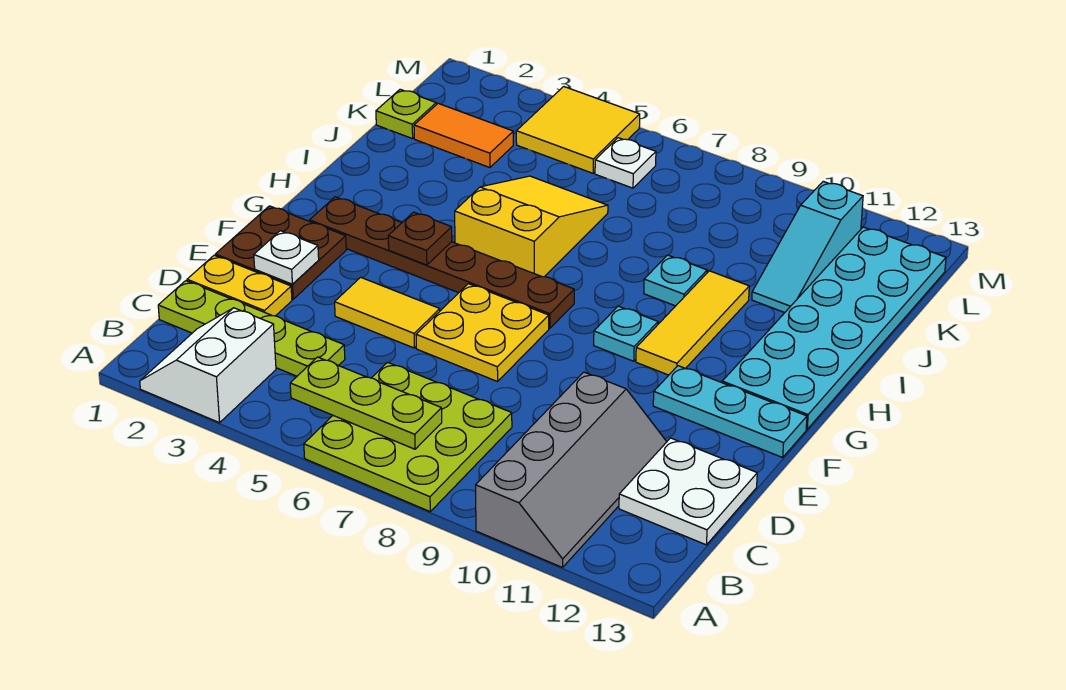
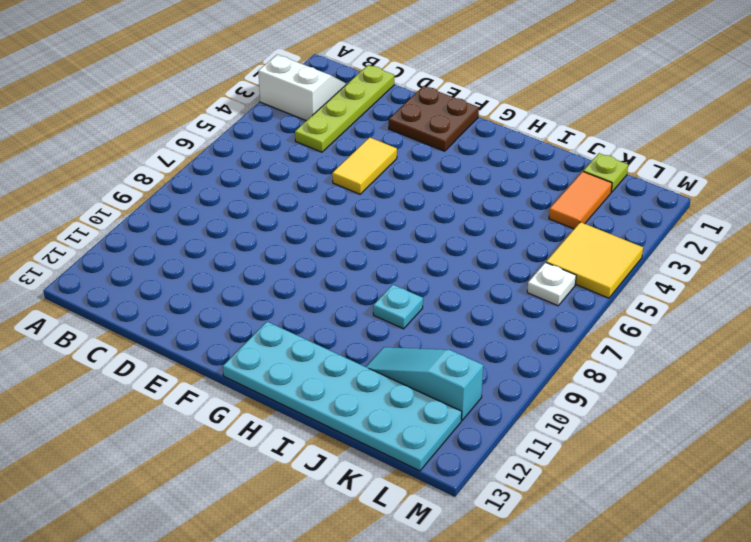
none -> lime plate A6:C8 level 1
none -> grey slope A10:D11 level 1 top 10
none -> white plate C12:D13 level 1

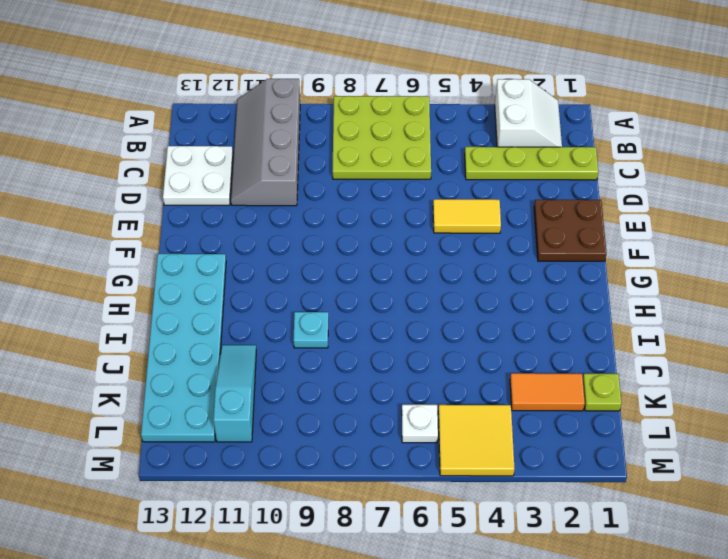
none -> yellow plate D1:D2 level 1
none -> yellow plate E6:F7 level 1
none -> cyan plate F11:F13 level 1

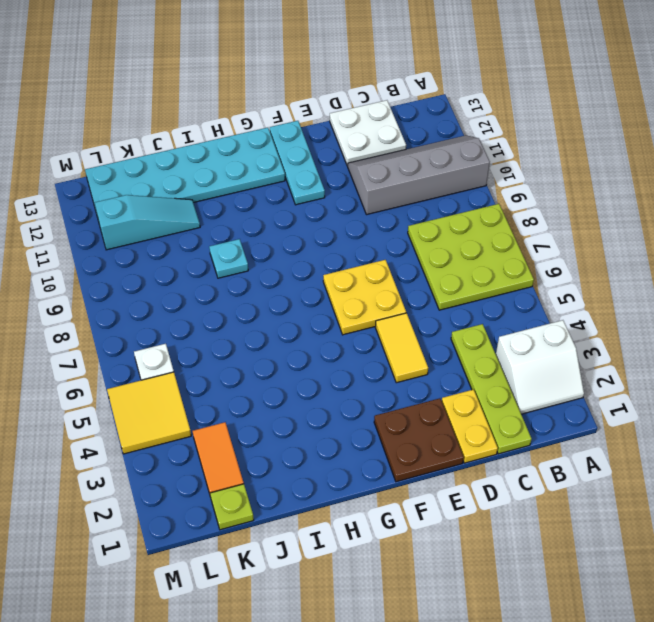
none -> brown plate G2:G7 level 1
none -> cyan plate G9 level 1
none -> yellow tile G10:I10 level 1

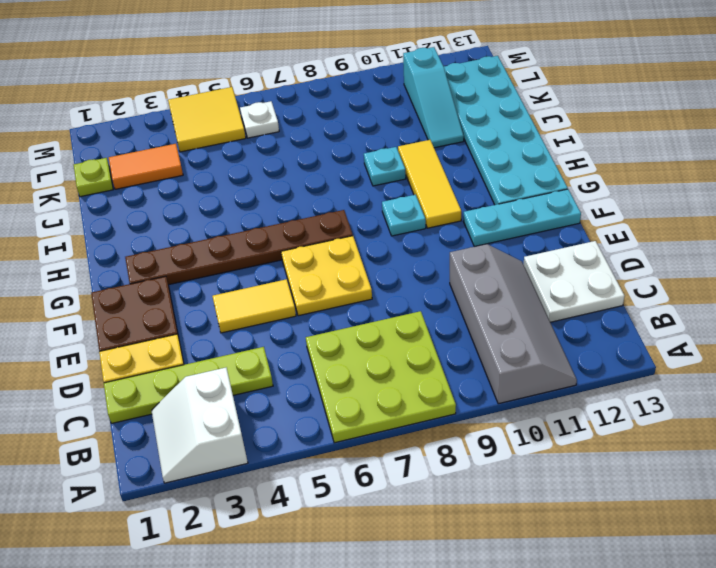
none -> yellow slope H5:J6 level 1 top H
none -> lime plate B5:B7 level 2
none -> white plate E2 level 2

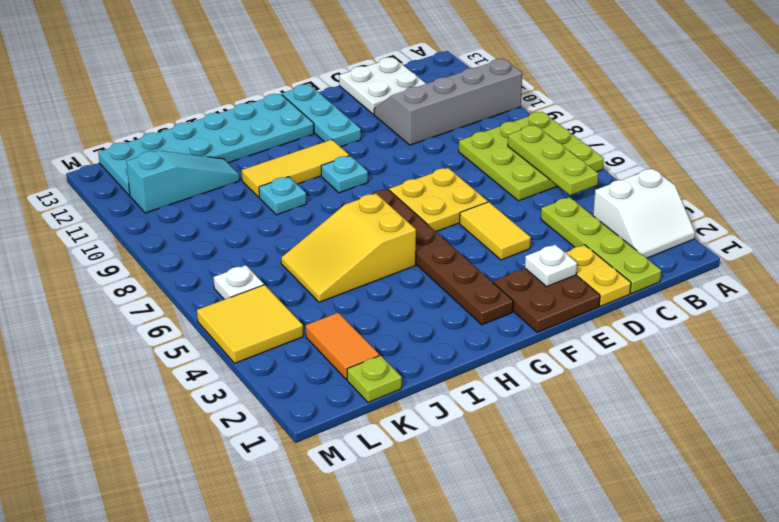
none -> brown plate G4 level 2

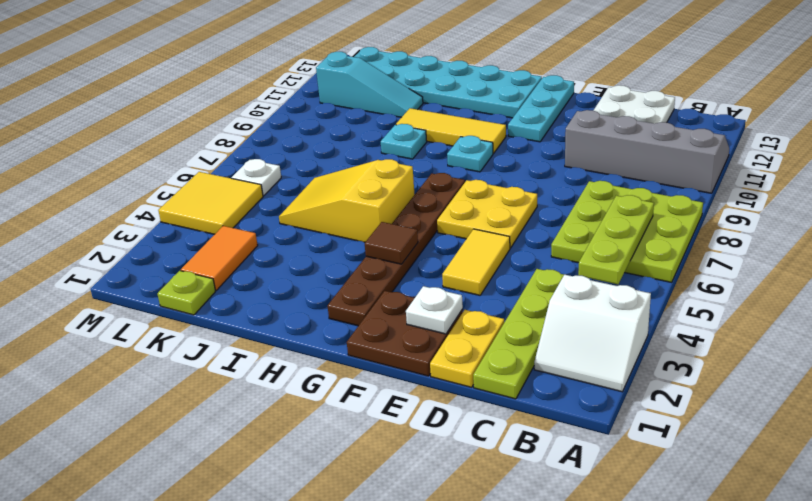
brown tile G4 level 2 -> brown plate G4 level 2

